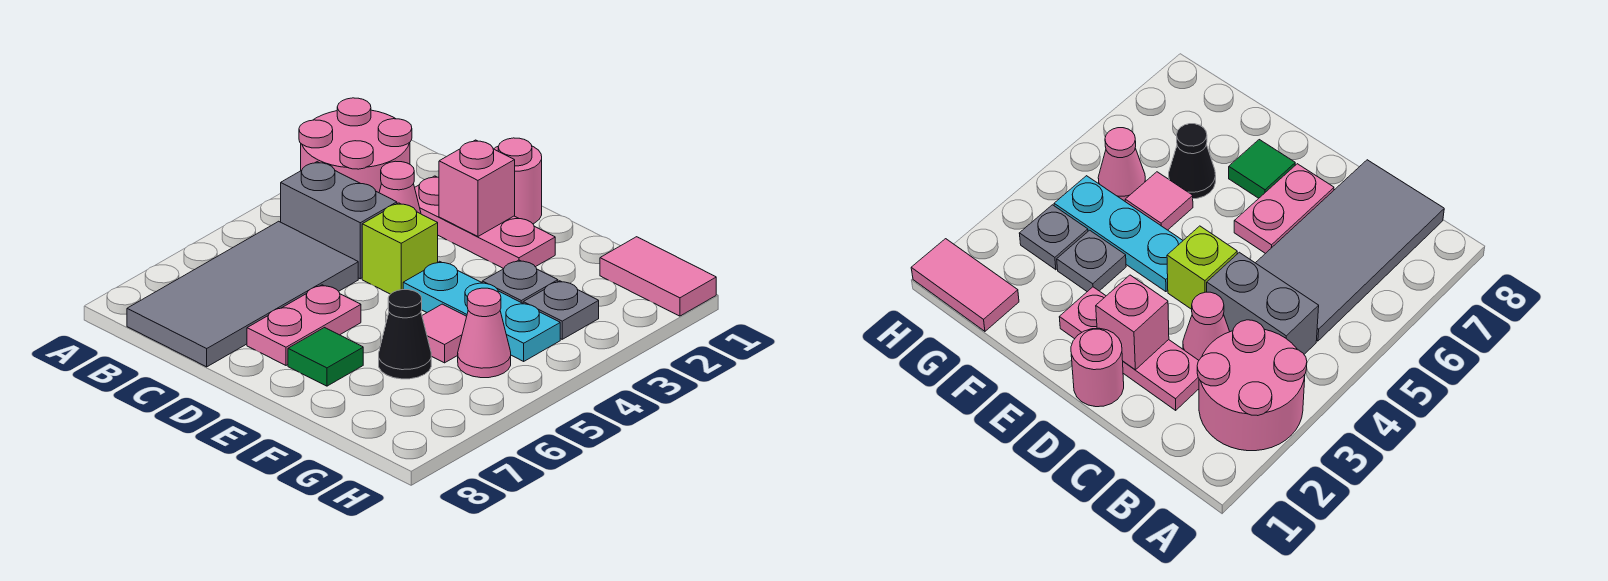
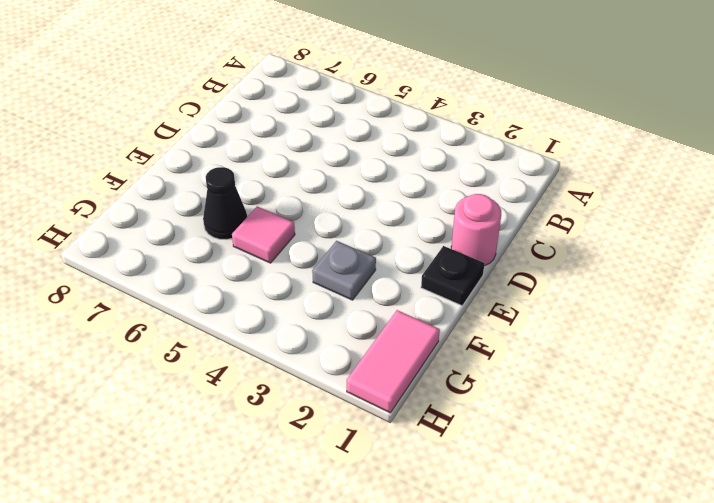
black plate E1 level 1 -> none
none -> pink round brick A2:B3 level 1
none -> grey brick B4:C4 level 1
none -> grey tile B5:C8 level 1

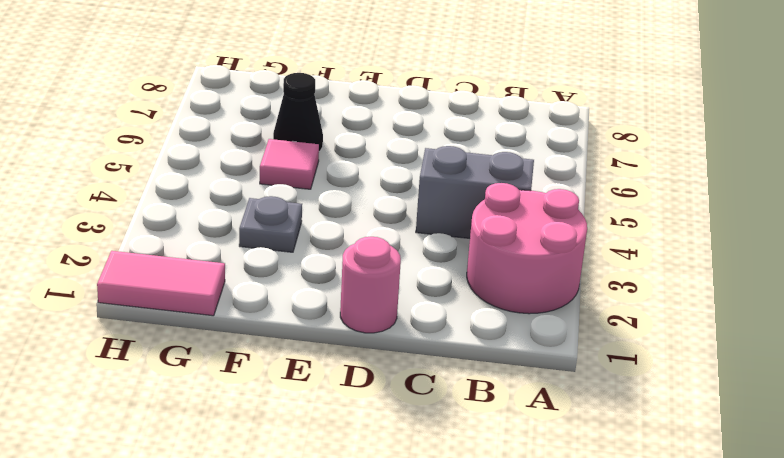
none -> grey tile B5:C8 level 1
none -> pink plate C2:E2 level 1
none -> pink cone C3 level 1

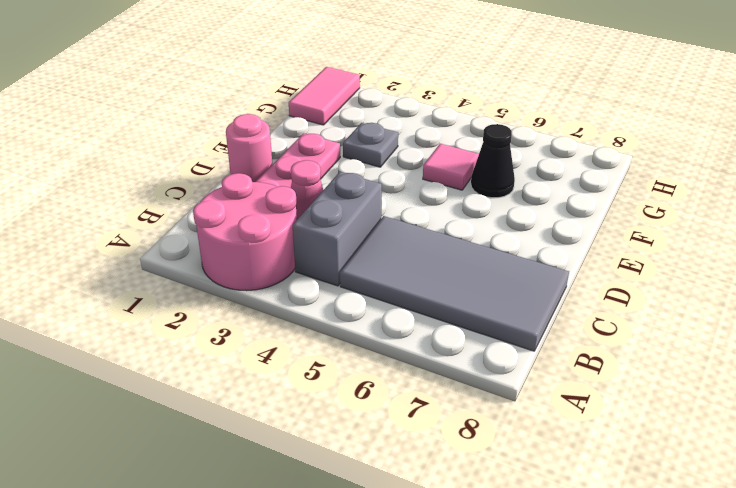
none -> lime brick D4 level 1
none -> pink plate D6:D7 level 1
none -> cyan plate E4:G4 level 1

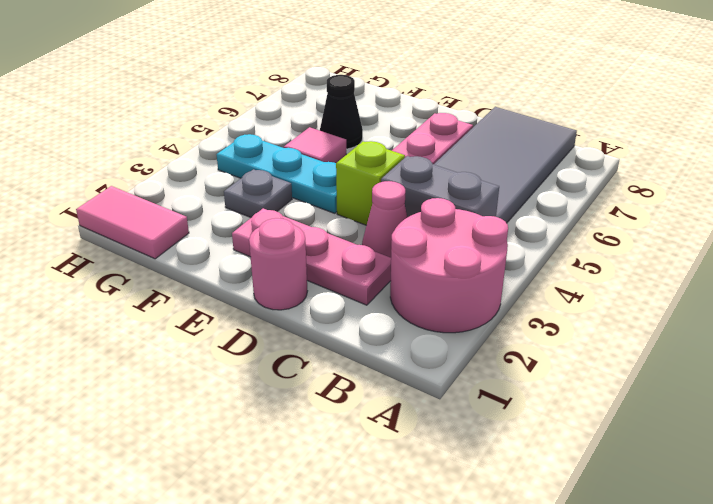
none -> green tile E7 level 1
none -> grey plate G3 level 1
none -> pink cone G5 level 1

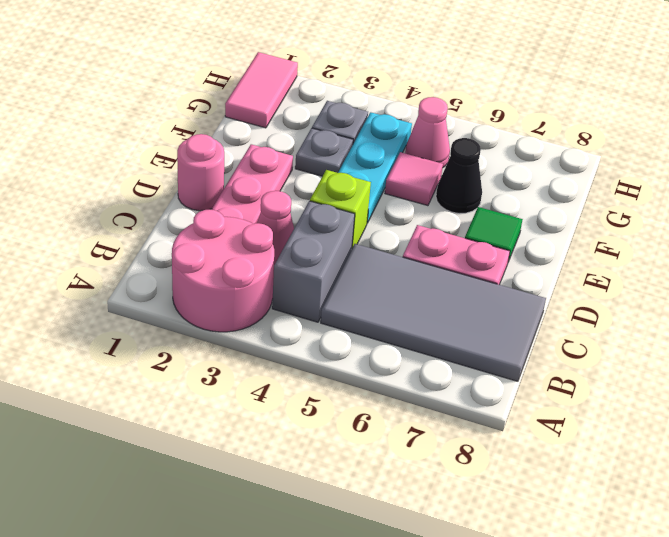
none -> pink brick D2 level 2

